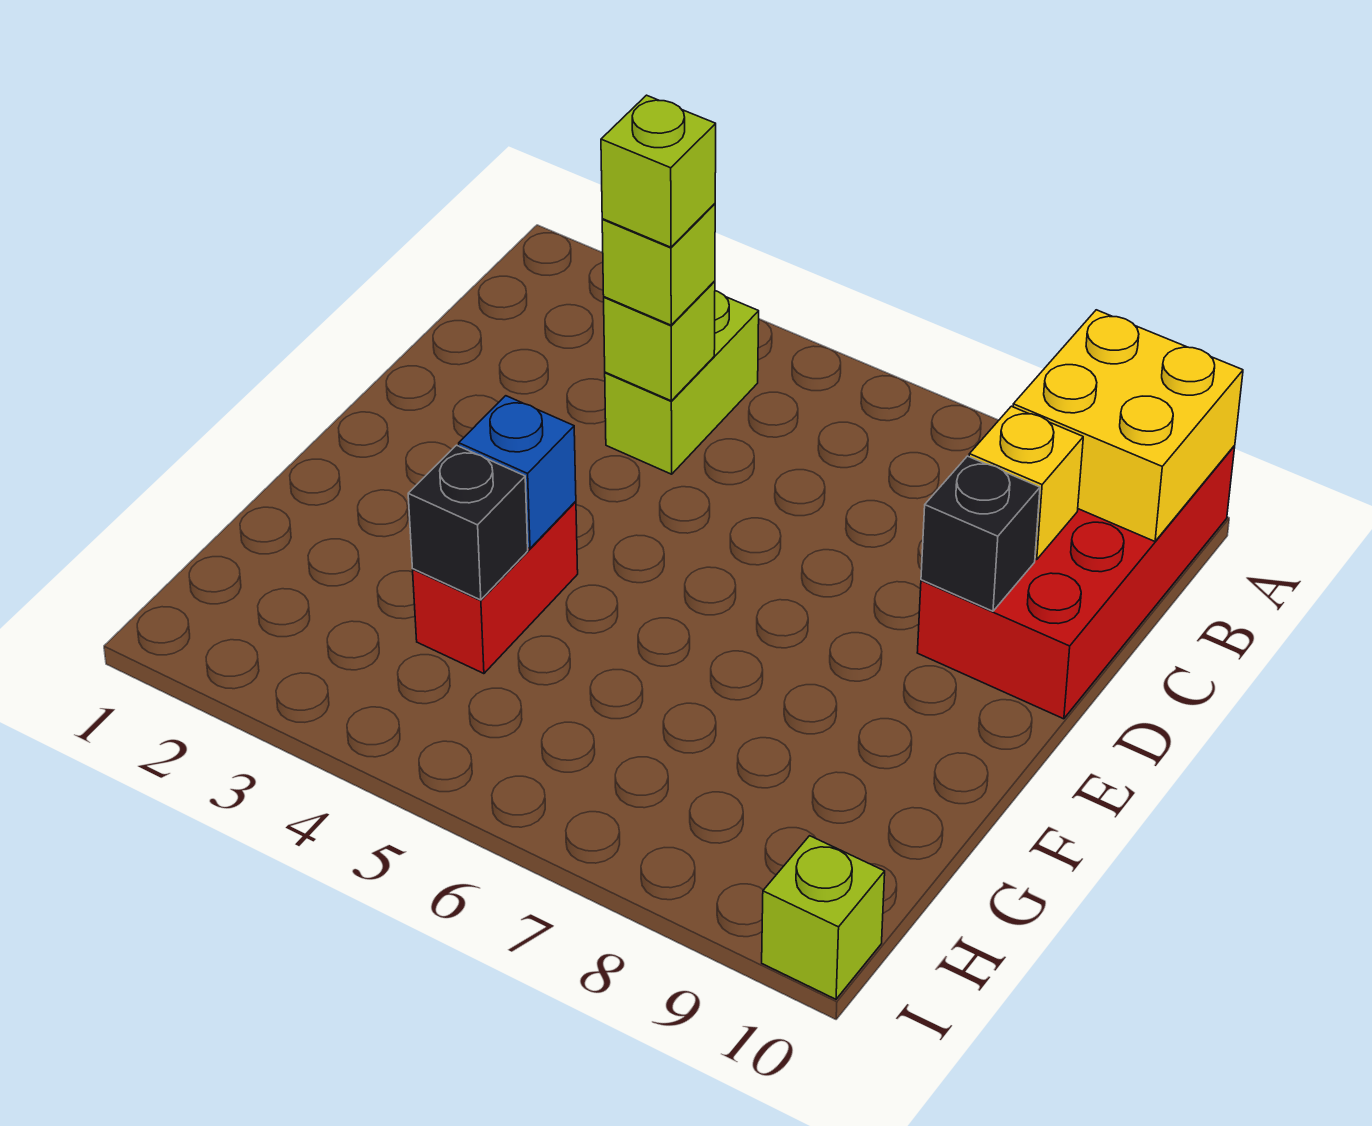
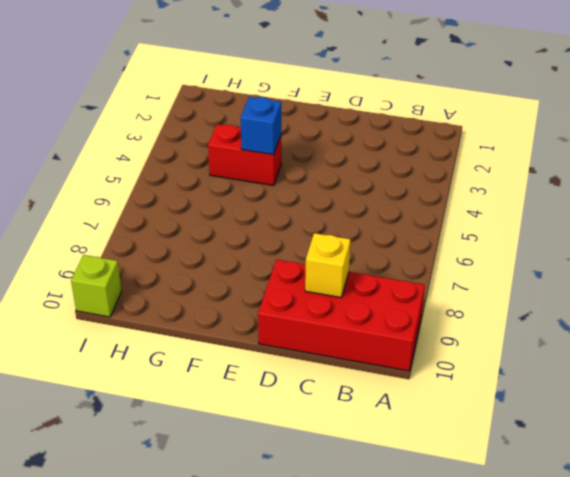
none -> lime brick B4:C4 level 1
none -> yellow brick A9:B10 level 2
none -> lime brick C4 level 2

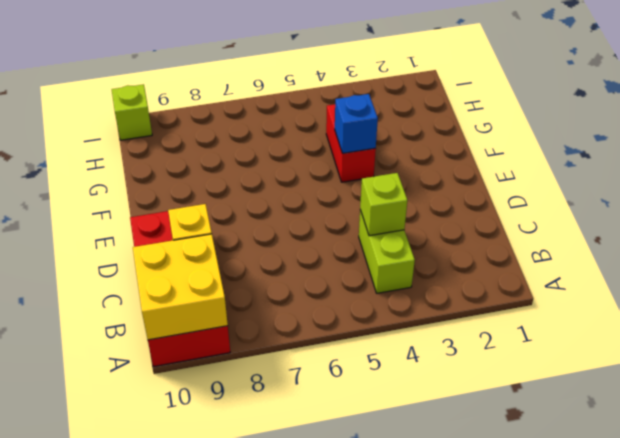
none -> black brick D9 level 2
none -> black brick G4 level 2
none -> lime brick C4 level 3

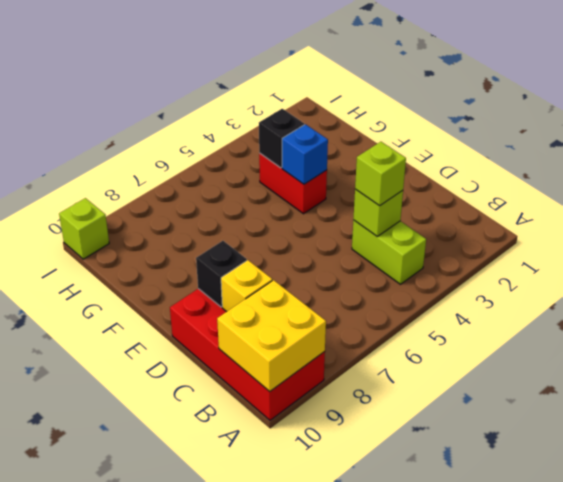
none -> lime brick C4 level 4

